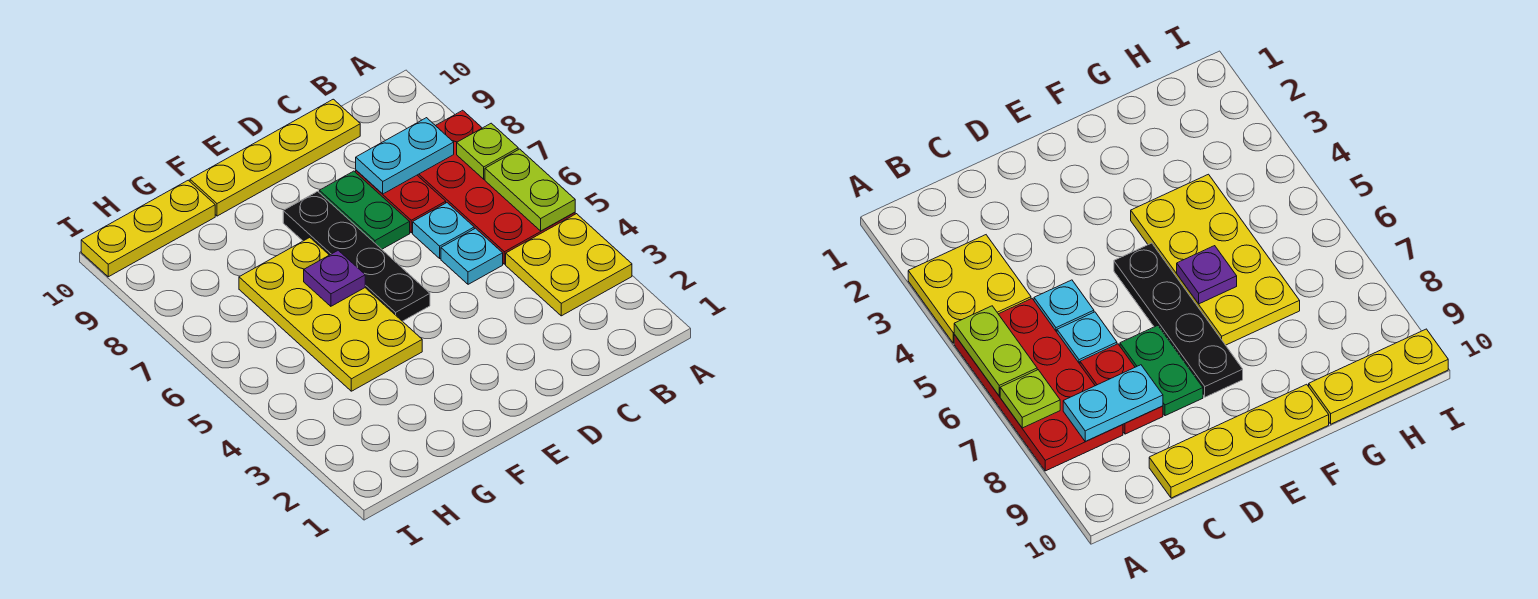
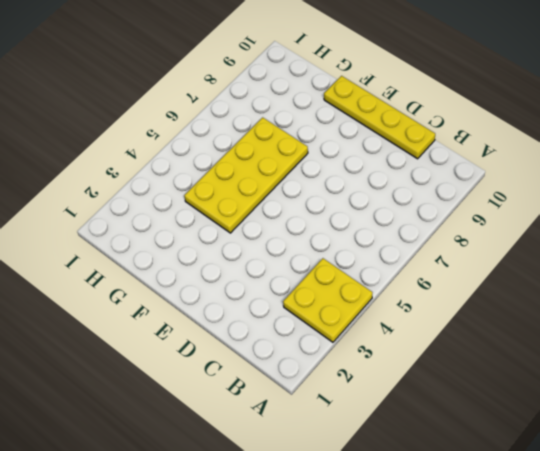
none -> red plate A5:B8 level 1
none -> cyan plate C5 level 1
none -> cyan plate C6 level 1

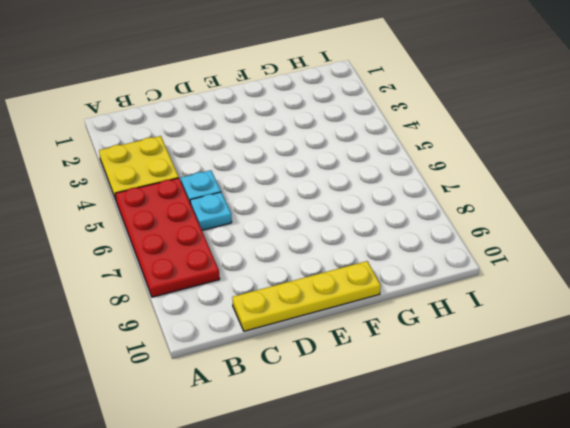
none -> red plate C7:C8 level 1
none -> green plate D7:D8 level 1
none -> black plate E5:E8 level 1

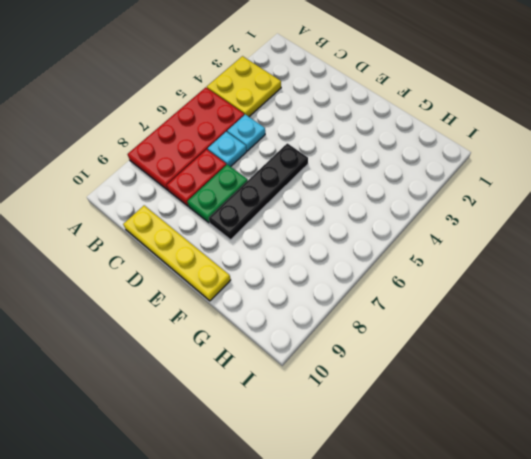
none -> yellow plate F4:G7 level 1
none -> yellow plate G10:I10 level 1
none -> lime plate A5:A6 level 2

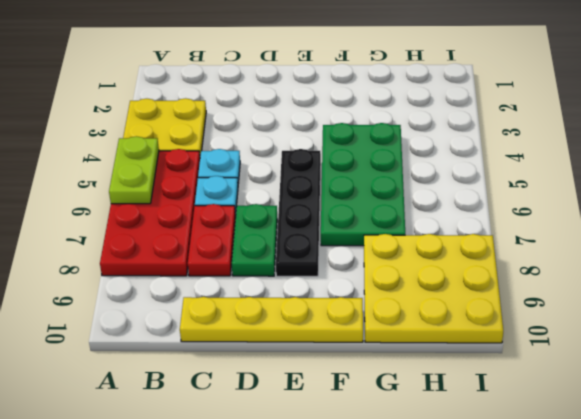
green plate F4:G7 level 1 -> yellow plate F4:G7 level 1
yellow plate G8:I10 level 1 -> yellow plate G10:I10 level 1
none -> lime plate A7 level 2
none -> cyan plate B8:C8 level 2
none -> purple plate F6 level 2

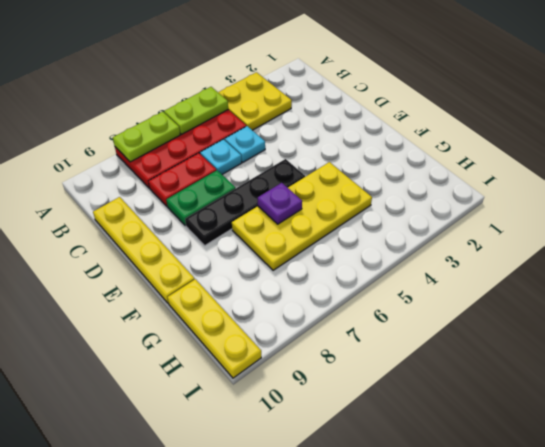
lime plate A7:A8 level 2 -> lime plate A7 level 2
none -> cyan plate B8:C8 level 2

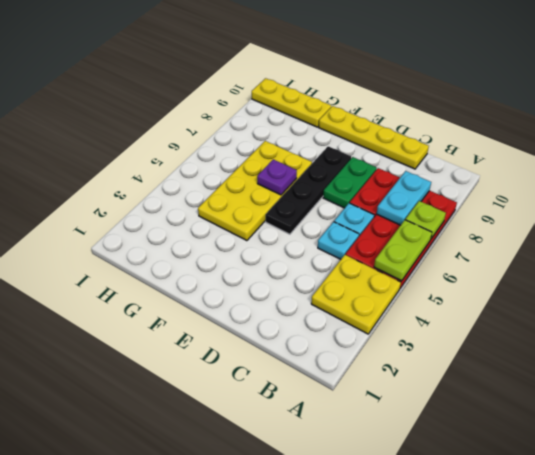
cyan plate B7:B8 level 2 -> cyan plate B8:C8 level 2

